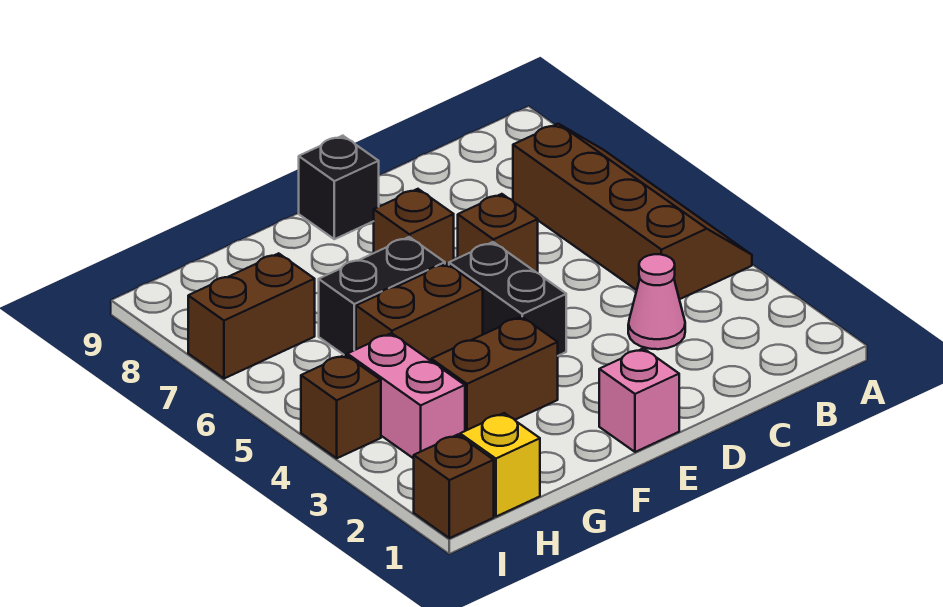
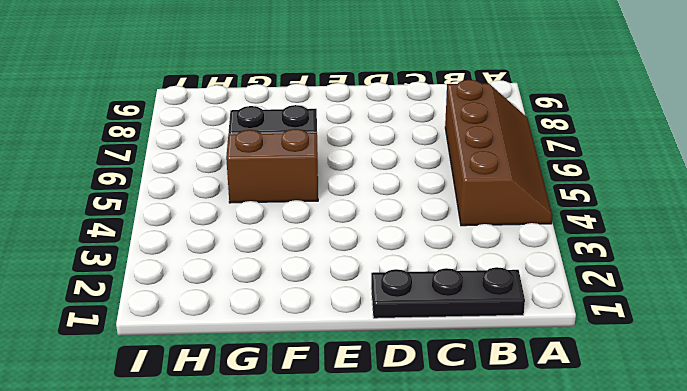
black plate B1:D1 level 1 -> none
none -> pink cone C3 level 1
none -> brown brick D6 level 1
none -> pink brick E1 level 1

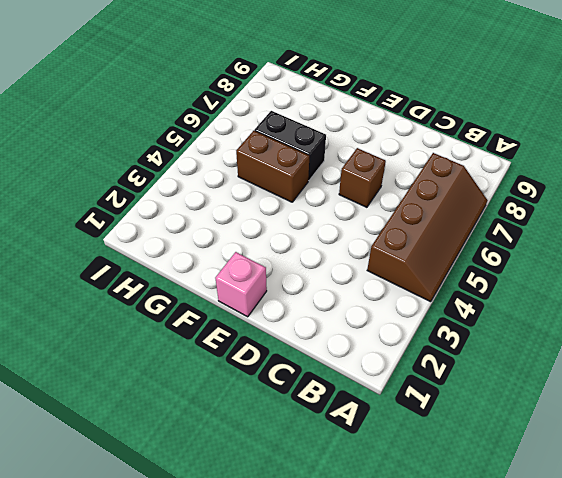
none -> pink cone C3 level 1
none -> black brick E4:E5 level 1
none -> brown brick E7 level 1

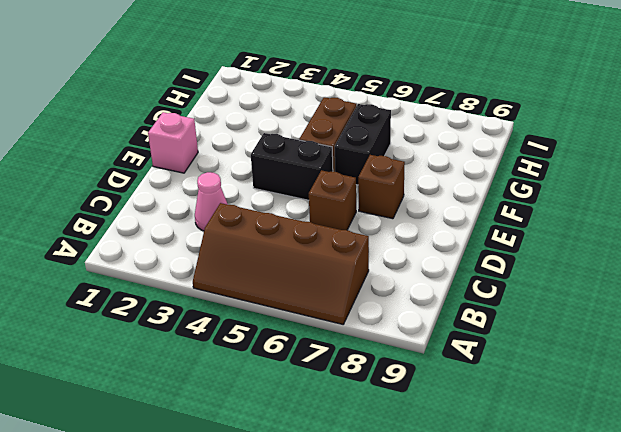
none -> black brick E9 level 1
none -> brown brick F3:G3 level 1
none -> yellow brick H1 level 1

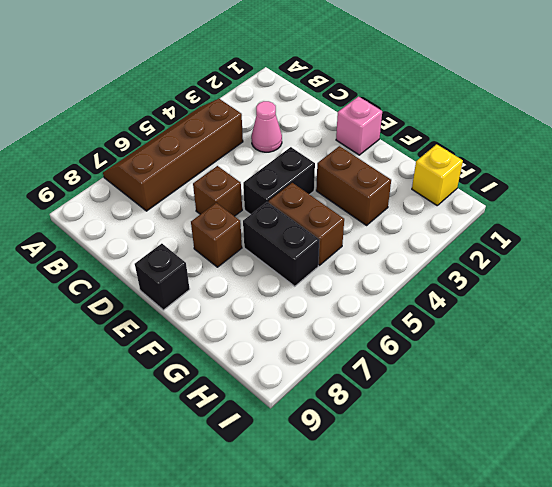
none -> pink brick H3:H4 level 1
none -> brown brick H7:I7 level 1
none -> brown brick I1 level 1

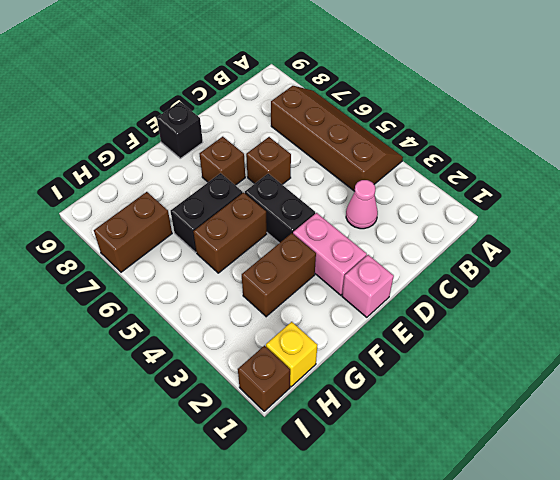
pink brick E2:E3 level 1 -> pink brick H3:H4 level 1
none -> brown brick I4 level 1

